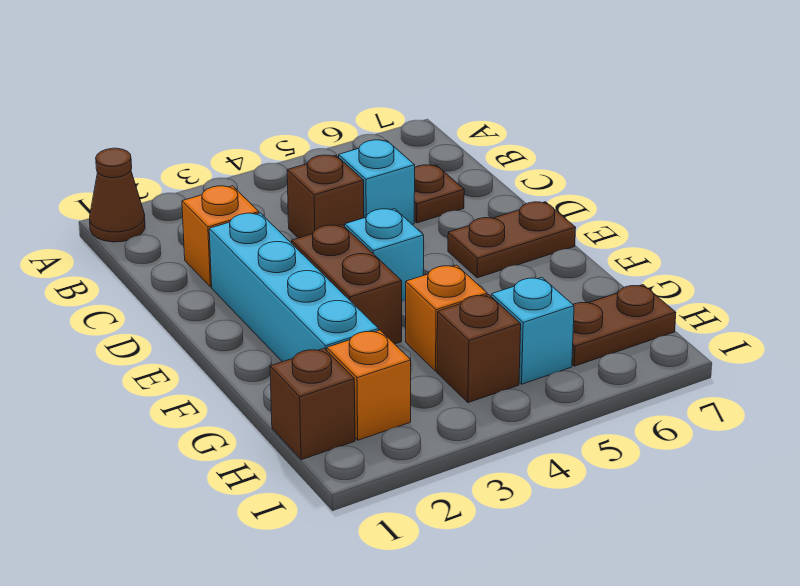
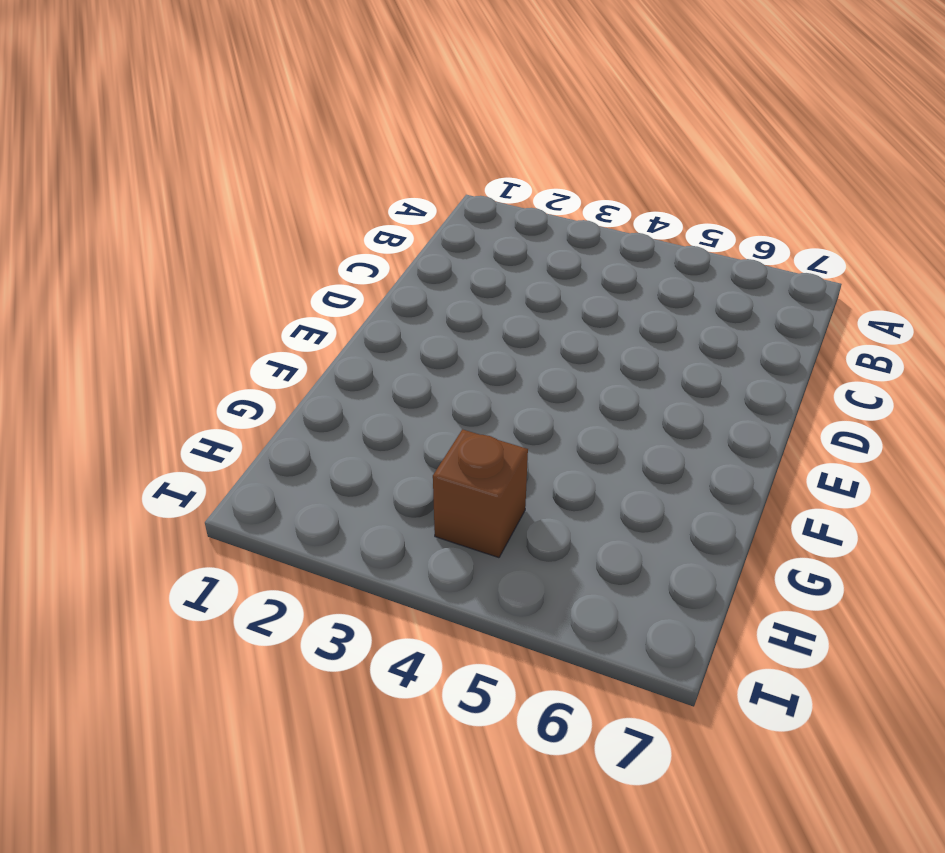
none -> brown cone A1 level 1
none -> orange brick C2 level 1
none -> brown brick C4 level 1

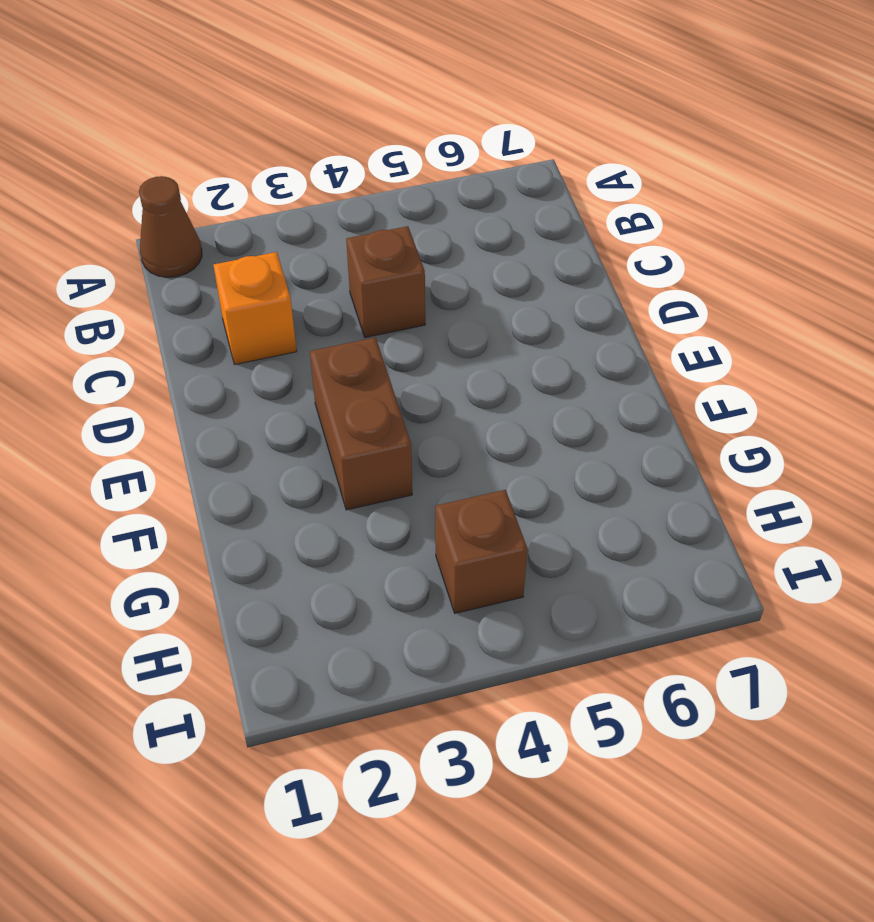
none -> cyan brick C5 level 1
none -> brown plate C6 level 1
none -> cyan brick D2:G2 level 1

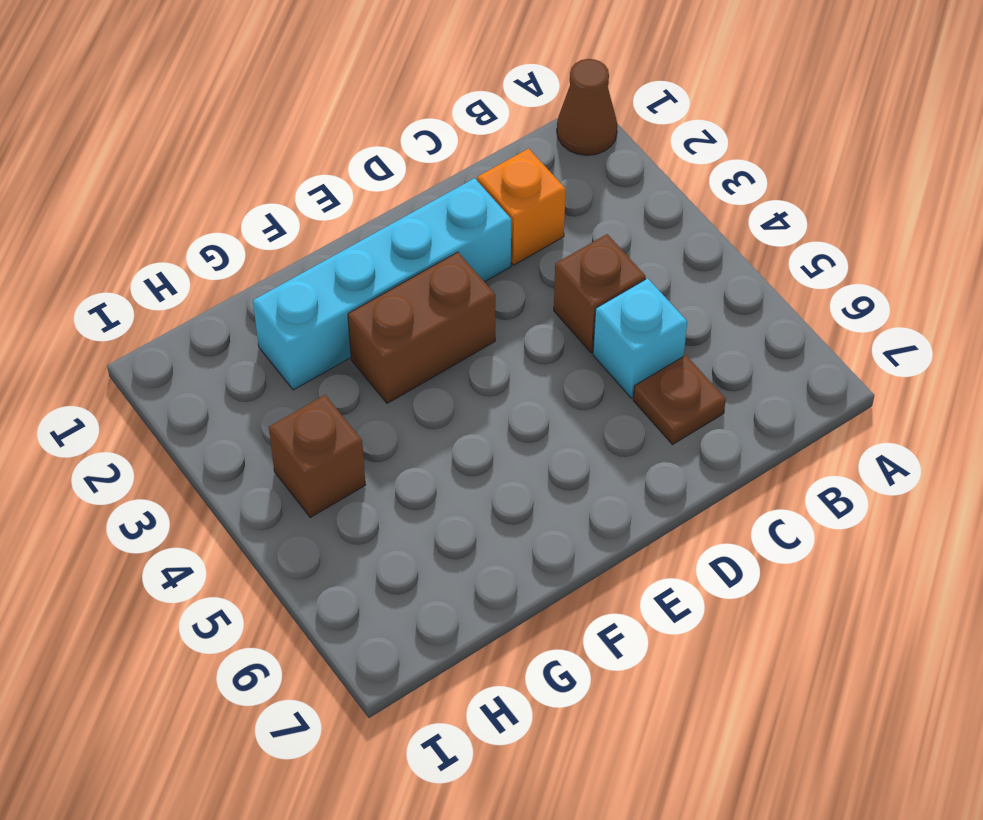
none -> cyan brick E4 level 1
none -> brown plate E6:E7 level 1
none -> orange brick G4 level 1

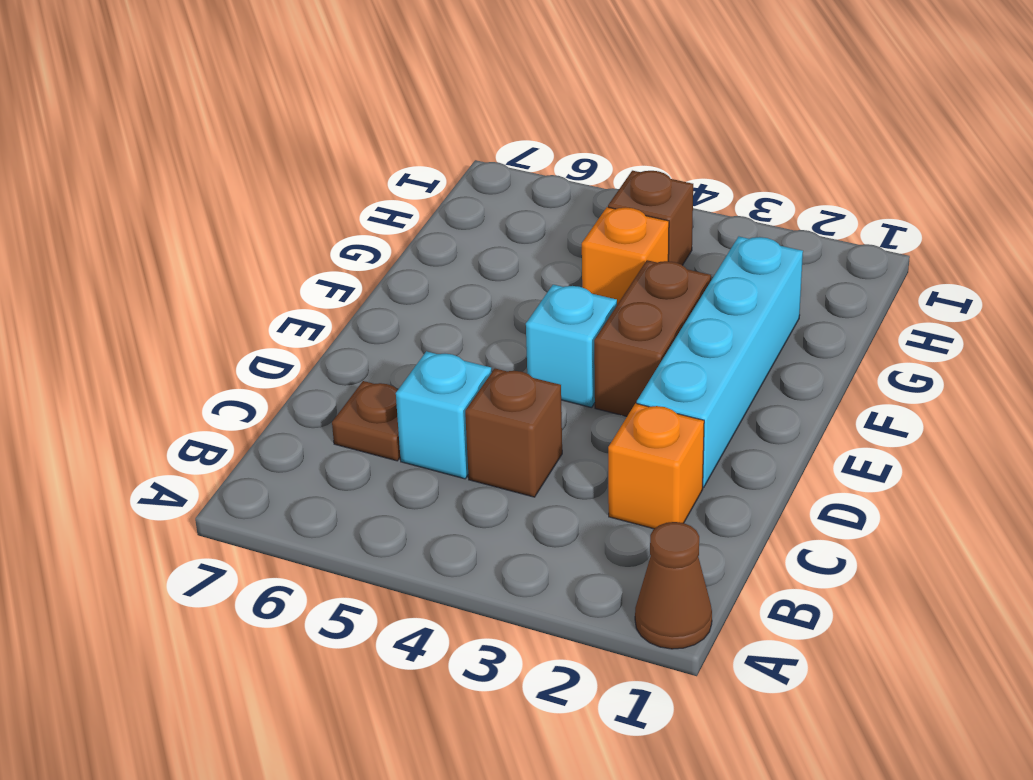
none -> brown plate E6:E7 level 1
none -> brown brick H1 level 1
none -> orange brick H2 level 1

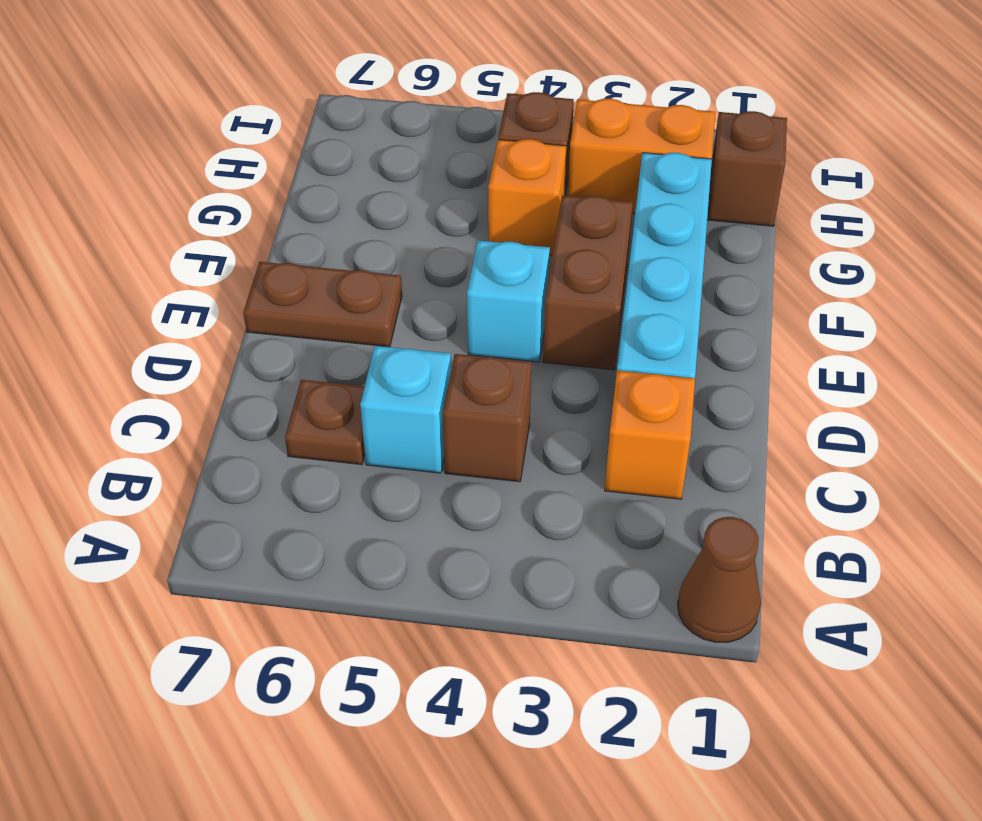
orange brick H2:H3 level 1 -> orange brick H2 level 1
none -> cyan brick H5 level 1
none -> brown plate H6:H7 level 1

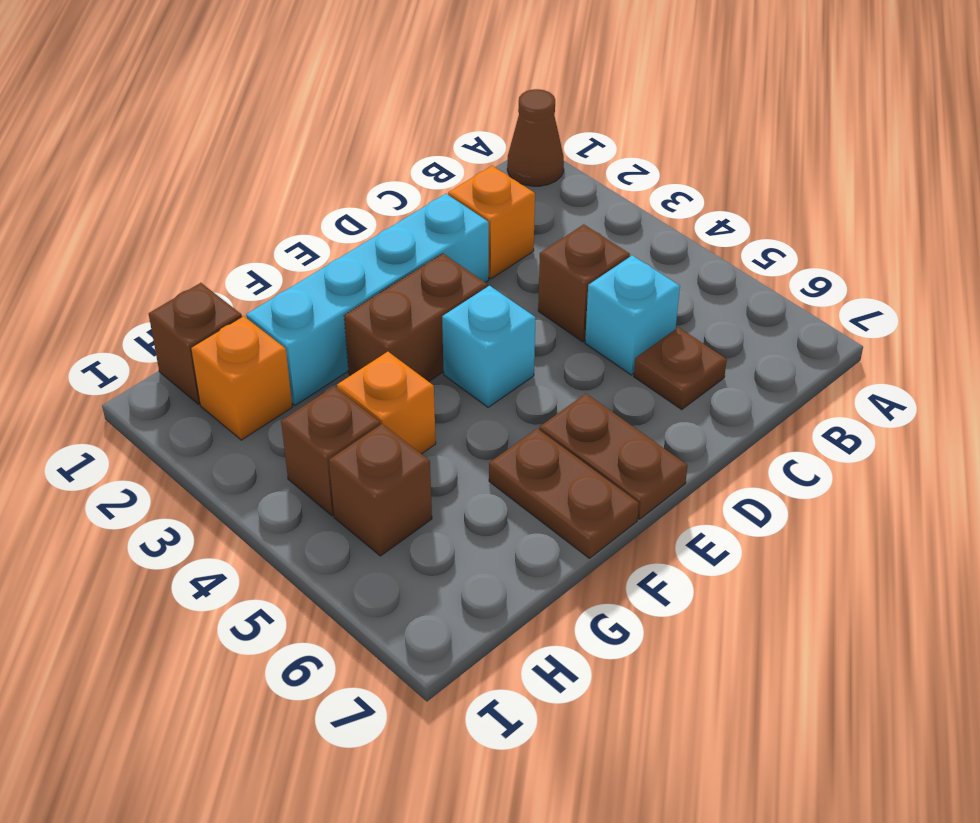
brown plate F6:F7 level 1 -> brown plate H6:H7 level 1
brown brick H5 level 1 -> cyan brick H5 level 1

